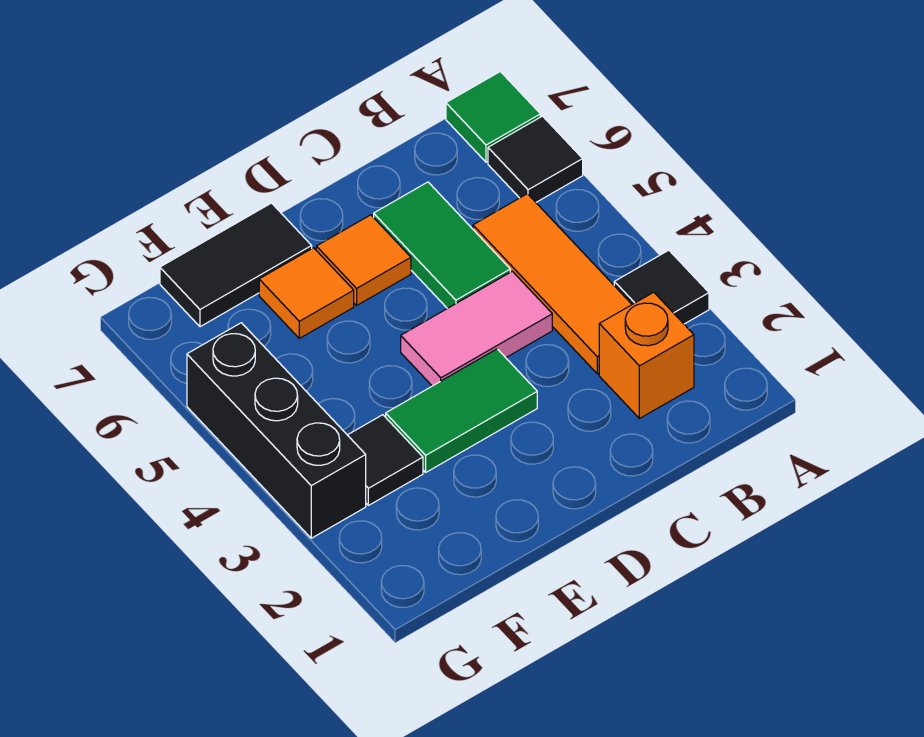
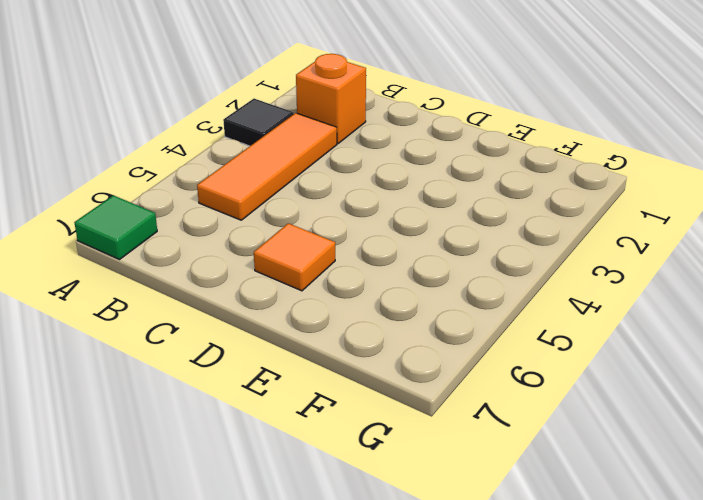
none -> black tile A6 level 1
none -> pink tile C4:D4 level 1
none -> green tile C5:C6 level 1

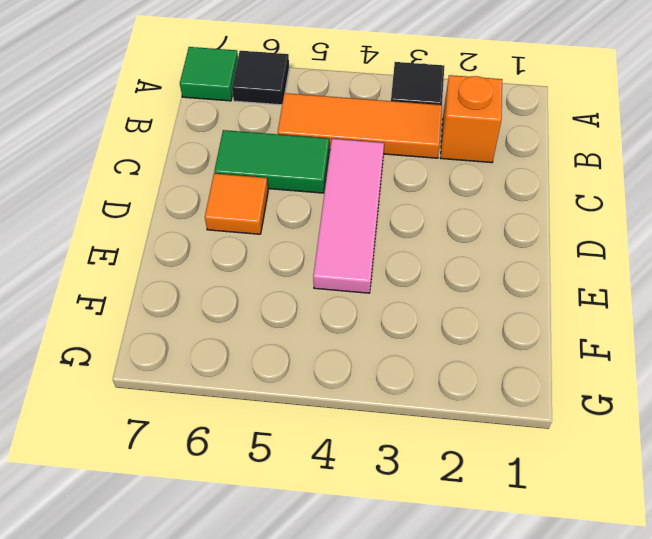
pink tile C4:E4 level 1 -> pink tile C4:D4 level 1
none -> green tile D3:E3 level 1
none -> orange tile E6 level 1
none -> black tile E7:F7 level 1

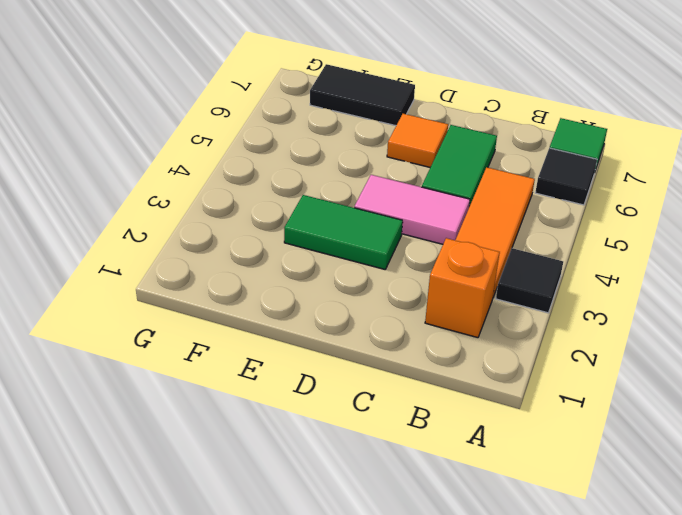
none -> orange tile E6 level 1
none -> black tile F3 level 1
none -> black brick G3:G5 level 1

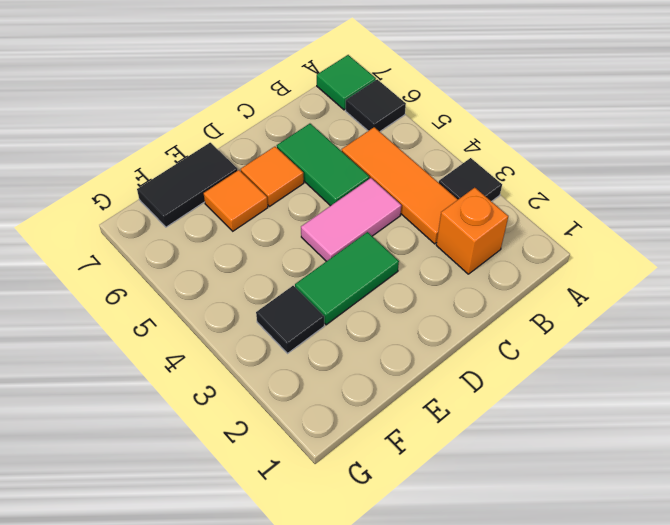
none -> black brick G3:G5 level 1

